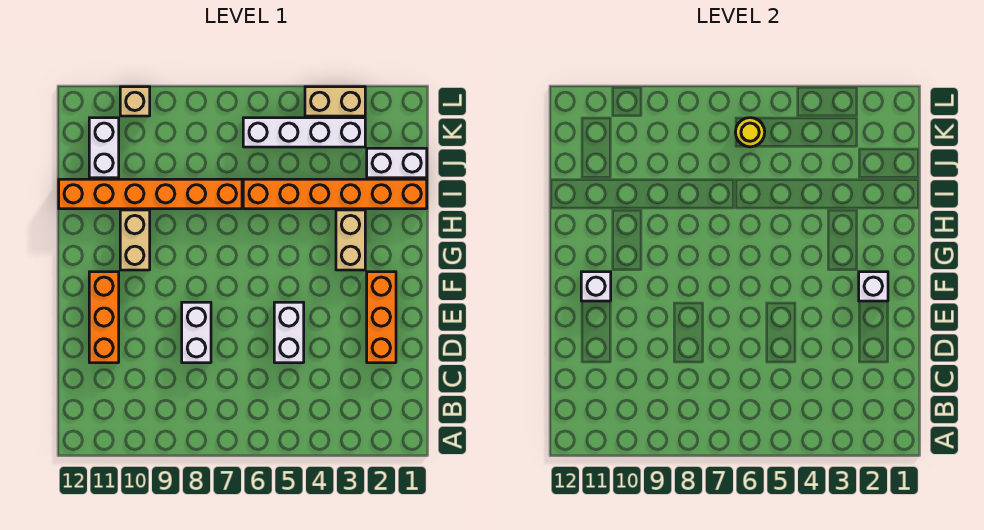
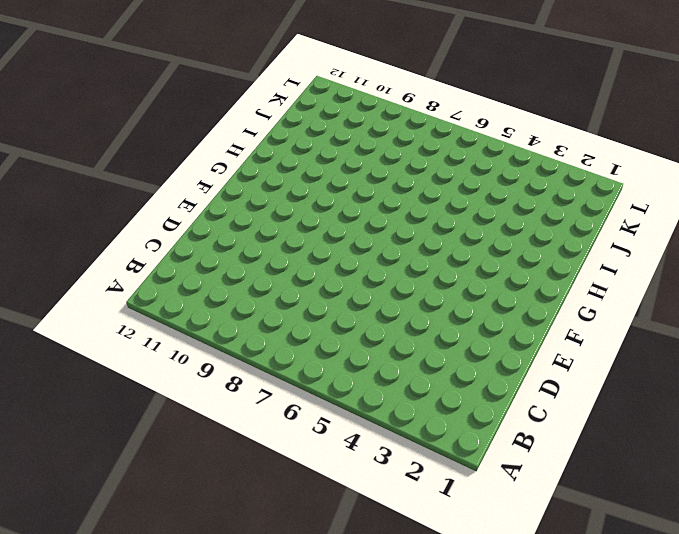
none -> orange brick D2:F2 level 1
none -> white brick D5:E5 level 1
none -> white brick D8:E8 level 1

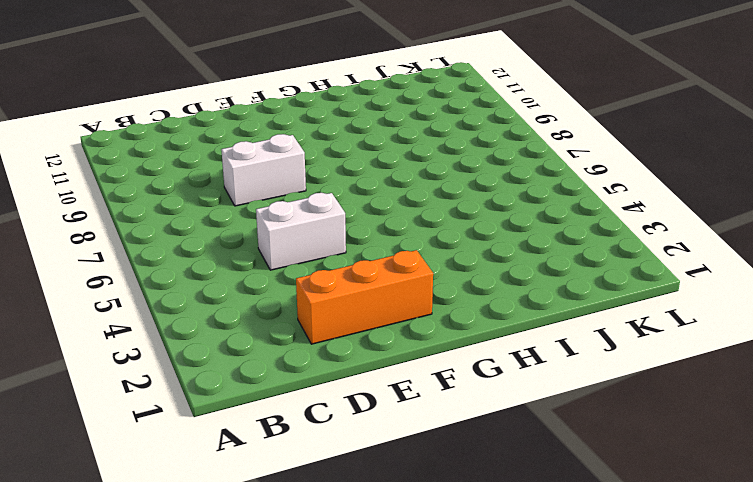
none -> orange brick D11:F11 level 1
none -> tan brick G3:H3 level 1
none -> tan brick G10:H10 level 1

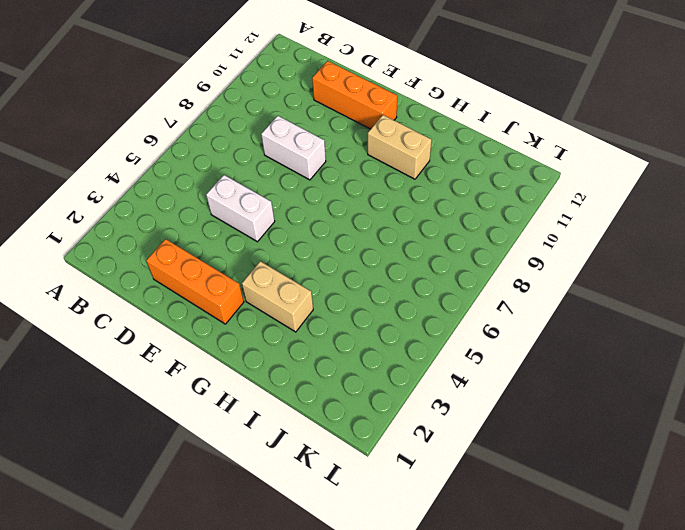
none -> orange brick I1:I6 level 1
none -> orange brick I7:I12 level 1
none -> white brick J1:J2 level 1

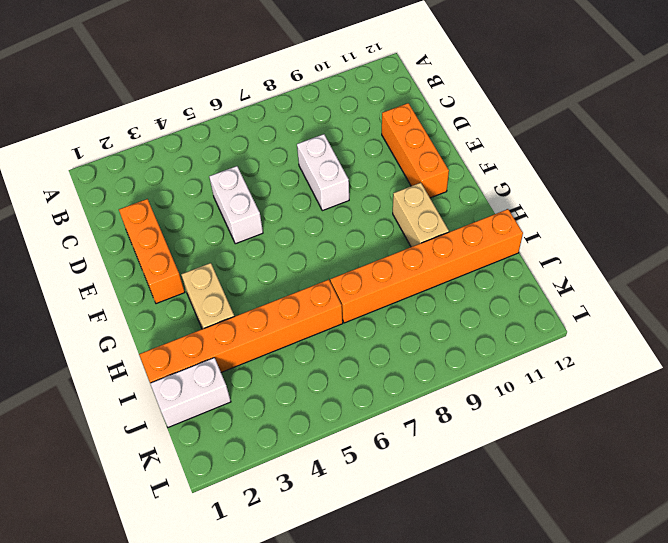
none -> white brick J11:K11 level 1
none -> white brick K3:K6 level 1
none -> tan brick L3:L4 level 1

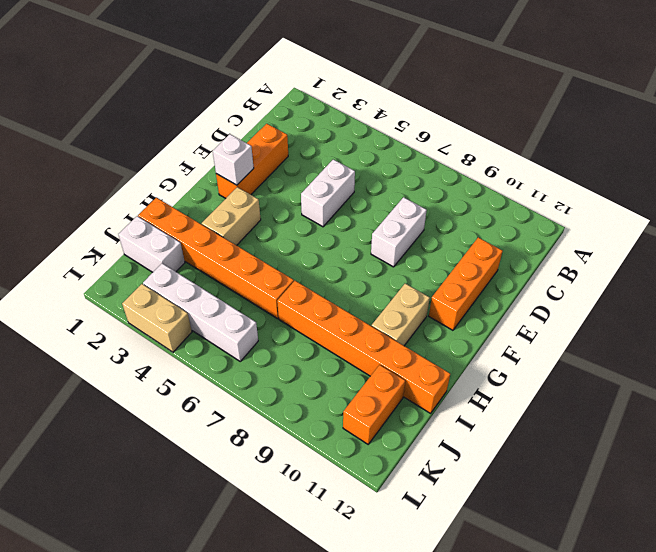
orange brick J11:K11 level 1 -> white brick J11:K11 level 1
none -> tan brick L10 level 1
none -> white brick F11 level 2
none -> yellow round brick K6 level 2

